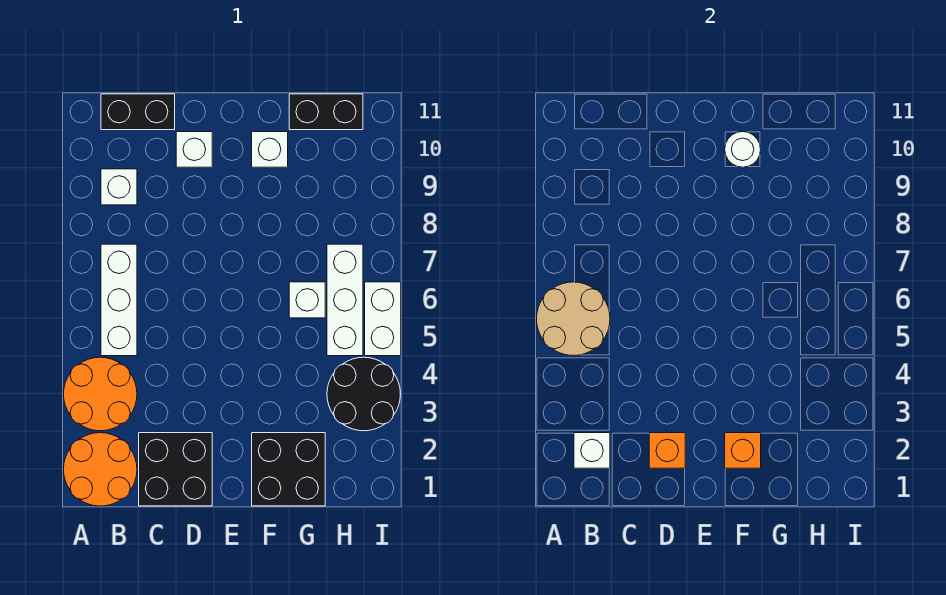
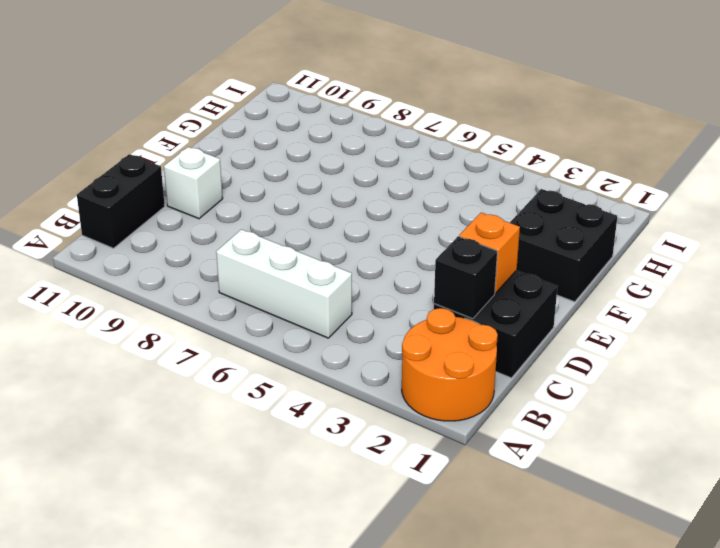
black brick C2 level 2 -> none
none -> orange round brick A3:B4 level 1
none -> white brick B9 level 1
none -> white brick F10 level 1

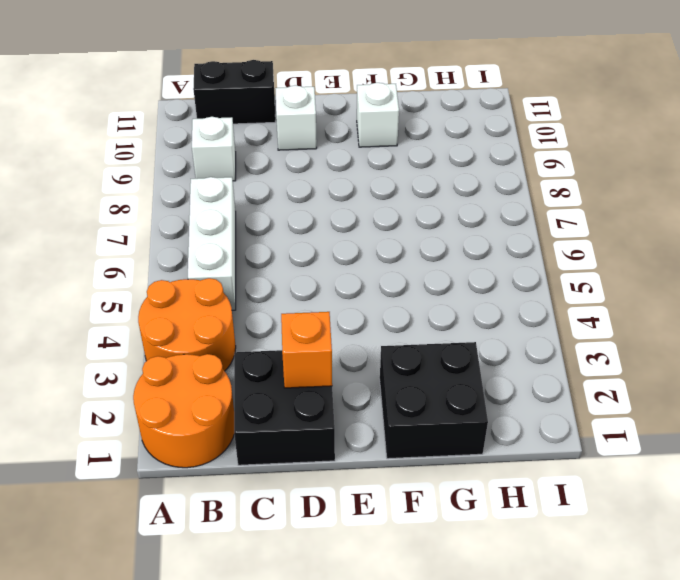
none -> white brick G6 level 1
none -> black brick G11:H11 level 1
none -> black round brick H3:I4 level 1

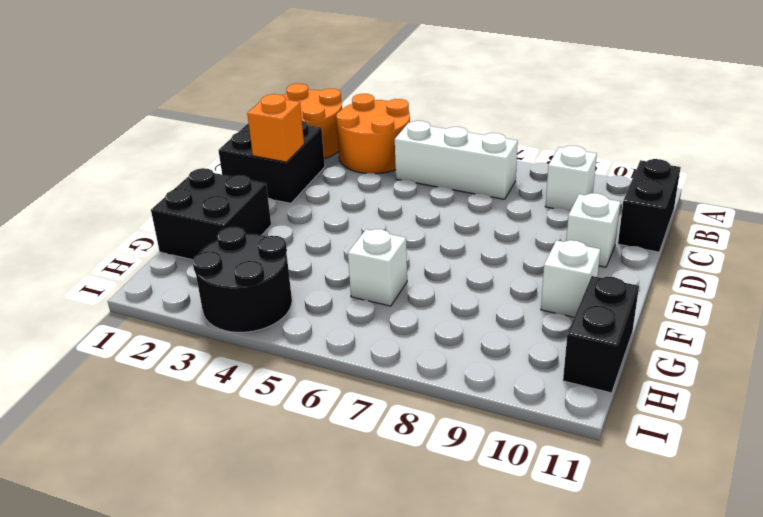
none -> white brick H5:H7 level 1
none -> white brick I5:I6 level 1
none -> tan round brick A5:B6 level 2

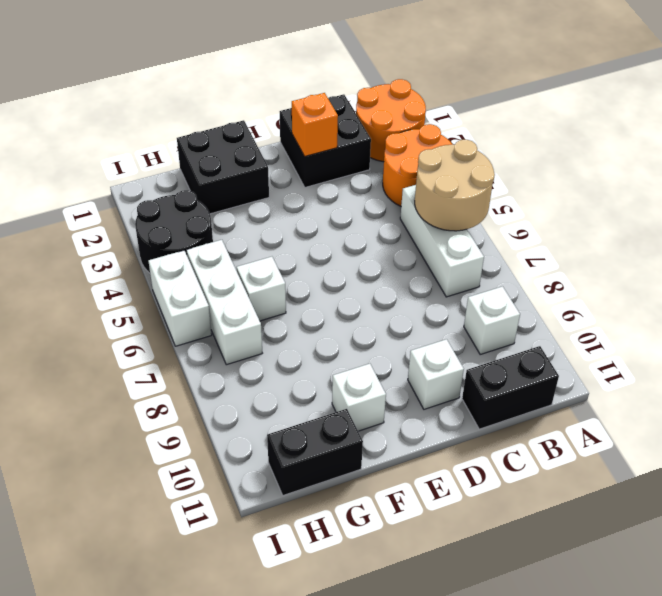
none -> white brick B2 level 2
none -> orange brick F2 level 2
none -> white round brick F10 level 2

